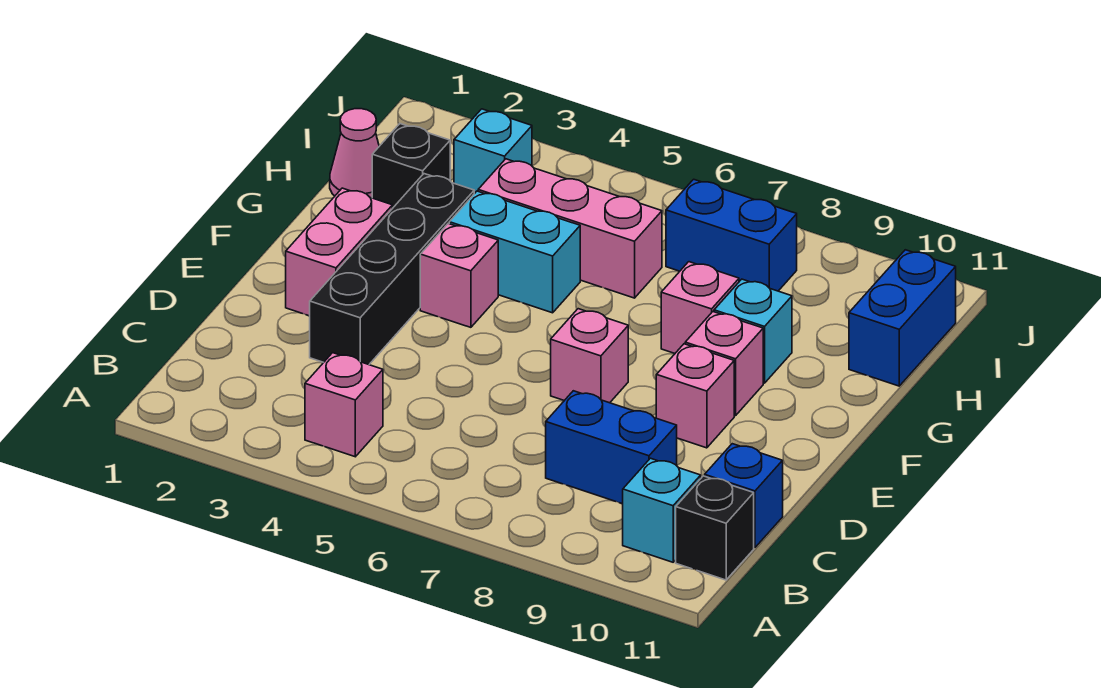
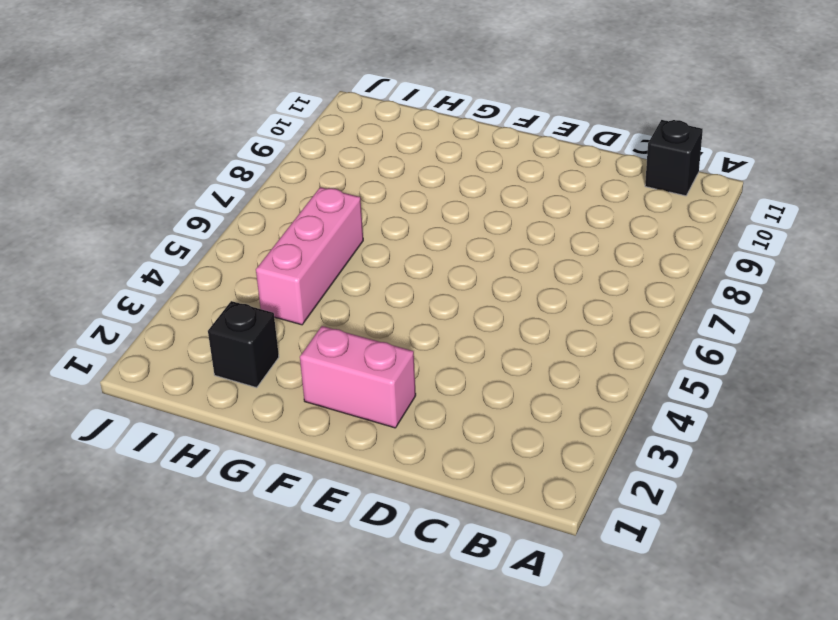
none -> pink brick B4 level 1
none -> cyan brick B10 level 1
none -> blue brick C8:C9 level 1

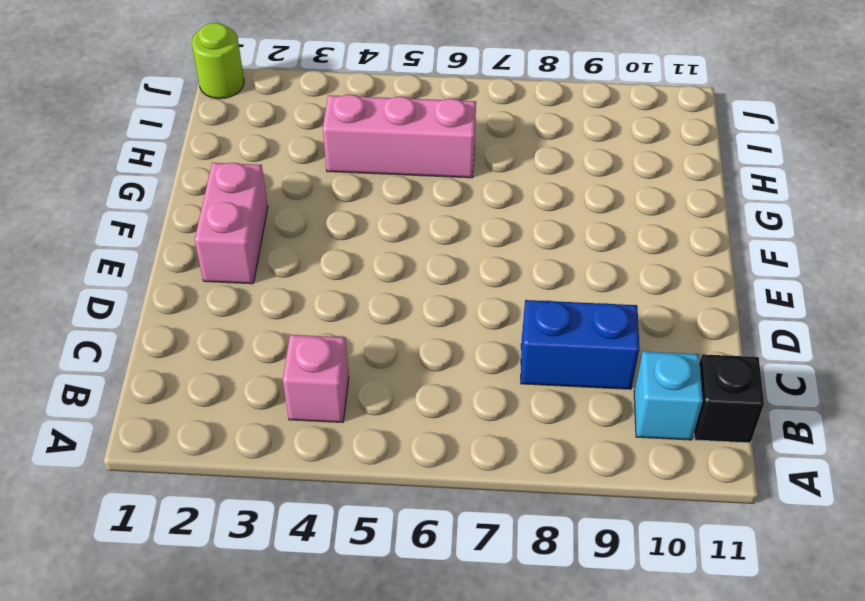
lime round brick J1 level 1 -> none
none -> blue brick C11 level 1
none -> black brick D3:G3 level 1
none -> pink brick E7 level 1

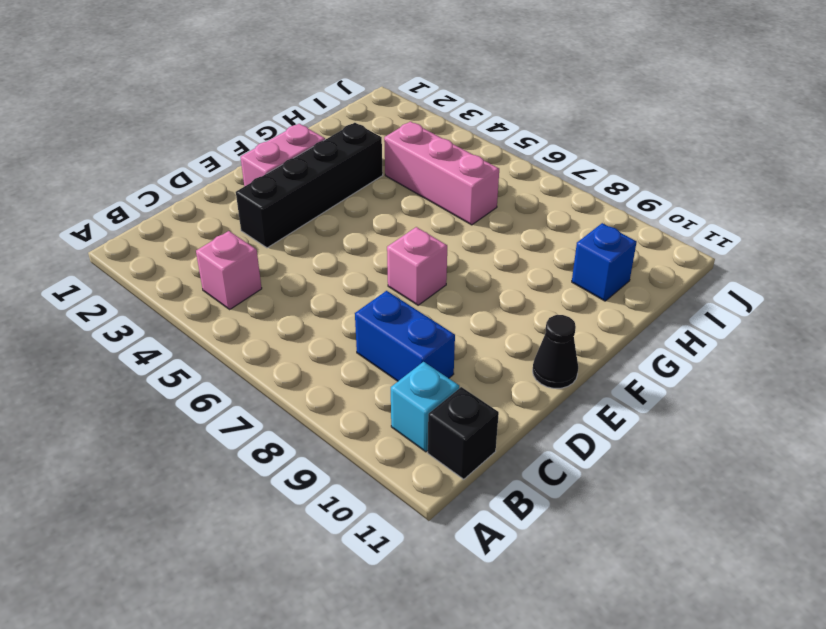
black cone E11 level 1 -> none
blue brick H10 level 1 -> blue brick C11 level 1
none -> pink brick E9 level 1
none -> pink brick F4 level 1
none -> pink brick F9 level 1

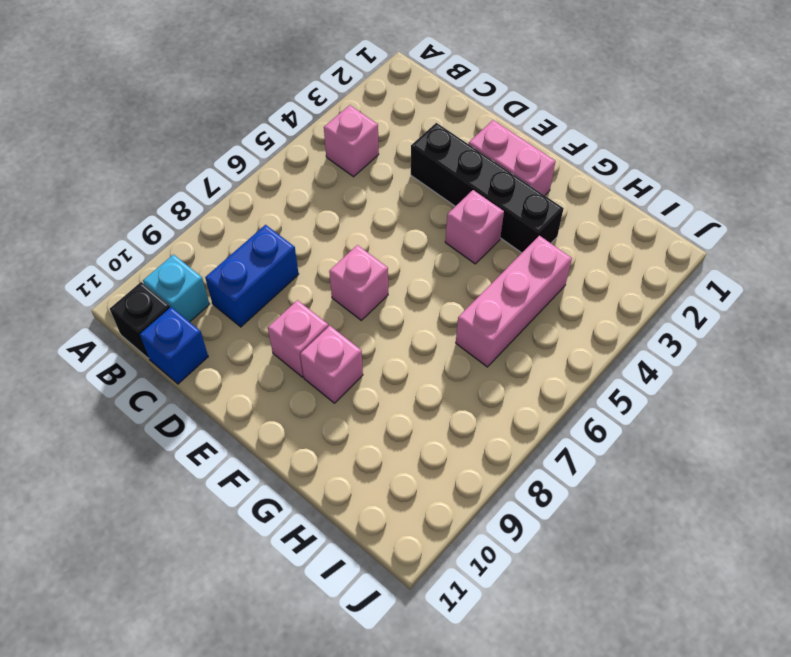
none -> cyan brick G4:G5 level 1
none -> pink brick G8 level 1
none -> cyan brick G9 level 1

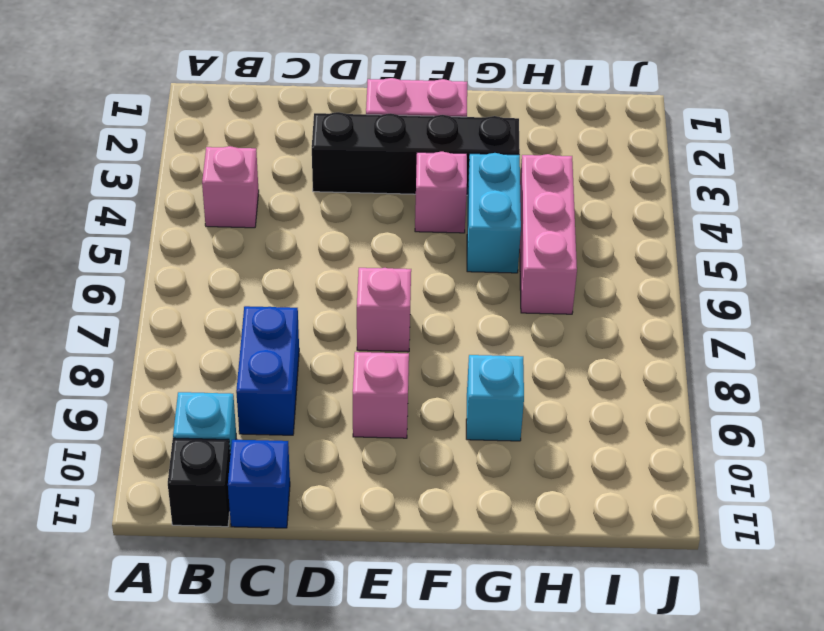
none -> pink brick F9 level 1
none -> pink brick G8 level 1
none -> pink cone H1 level 1

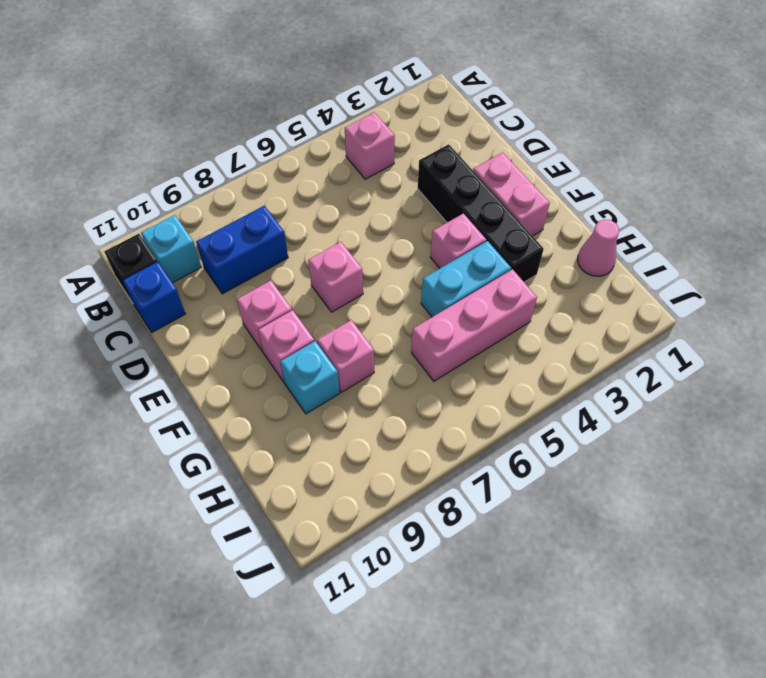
none -> black brick H2 level 1
none -> blue brick H11:I11 level 1
none -> cyan brick I3 level 1

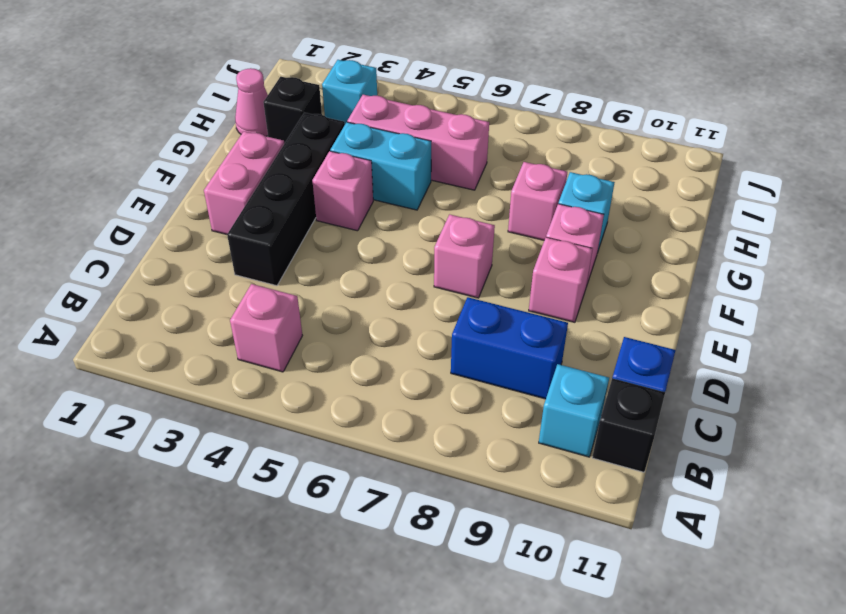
none -> blue brick H11:I11 level 1
none -> blue brick I7:I8 level 1

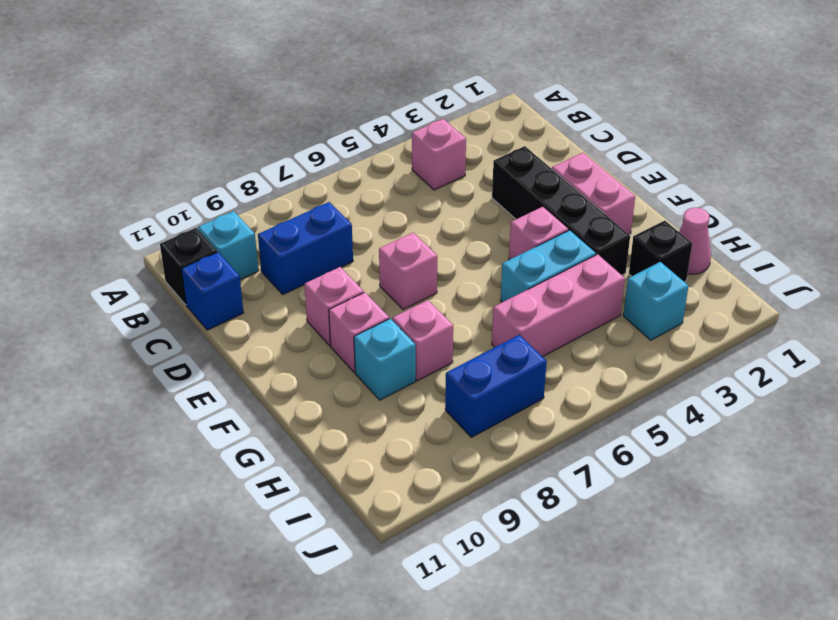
none -> blue brick H11:I11 level 1

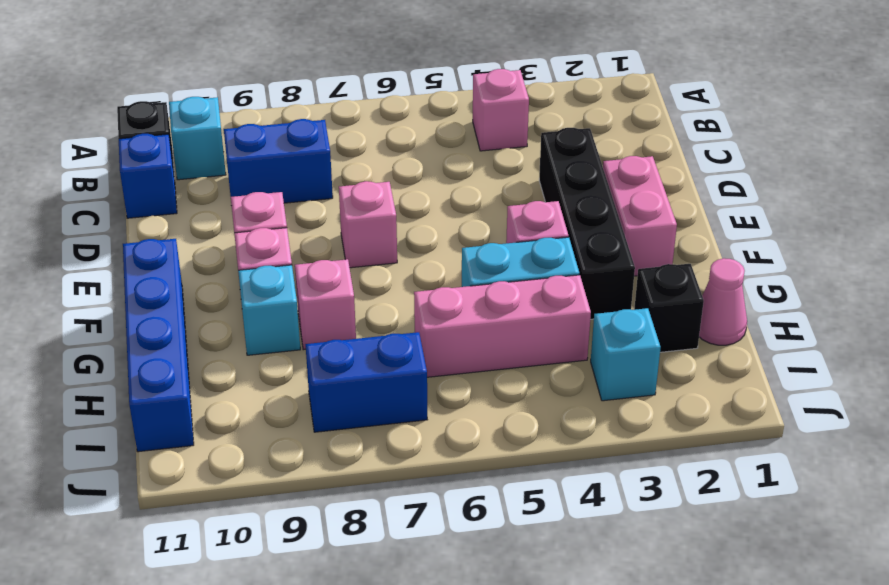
blue brick F11:I11 level 1 -> blue brick H11:I11 level 1

